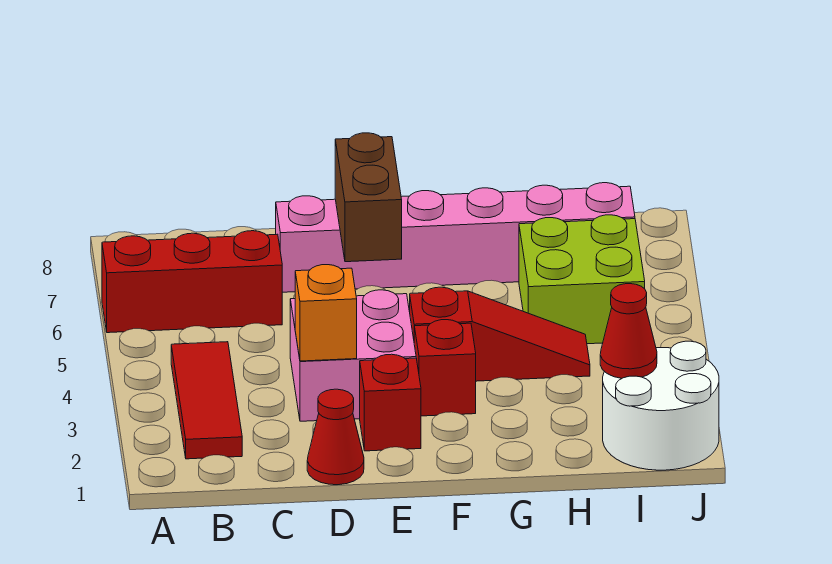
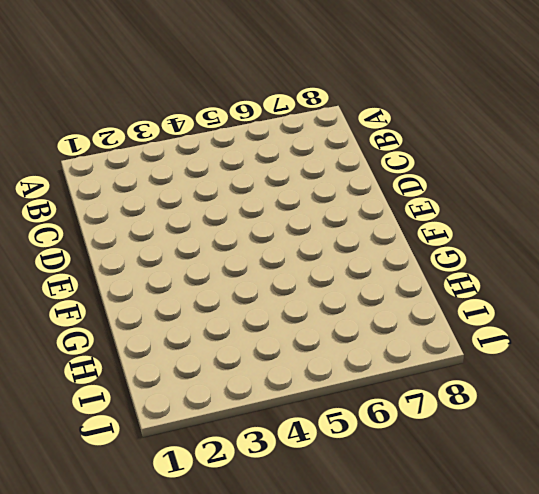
none -> red brick A6:C6 level 1
none -> red tile B2:B4 level 1
none -> red cone D1 level 1

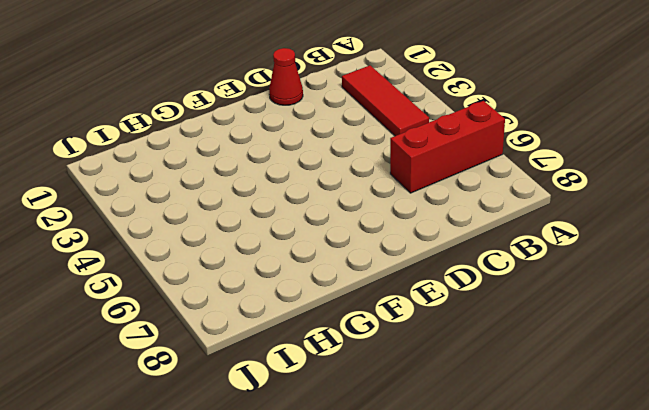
none -> pink brick D3:E4 level 1
none -> pink brick D7:I7 level 1
none -> red brick E2 level 1

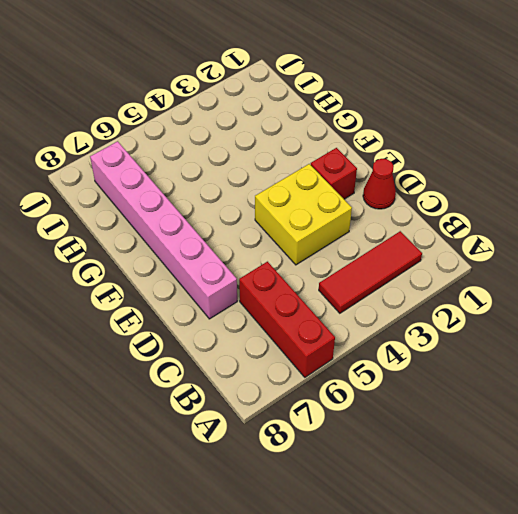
yellow brick D3:E4 level 1 -> pink brick D3:E4 level 1
none -> red brick F3 level 1
none -> red slope F4:H4 level 1 top F
none -> lime brick H5:I6 level 1

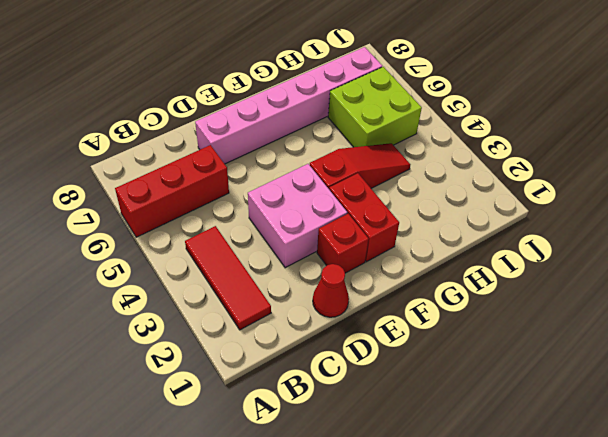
red brick F2:F3 level 1 -> red brick F3 level 1
none -> white round brick I1:J2 level 1
none -> orange brick D3 level 2
none -> brown brick E6:E7 level 2

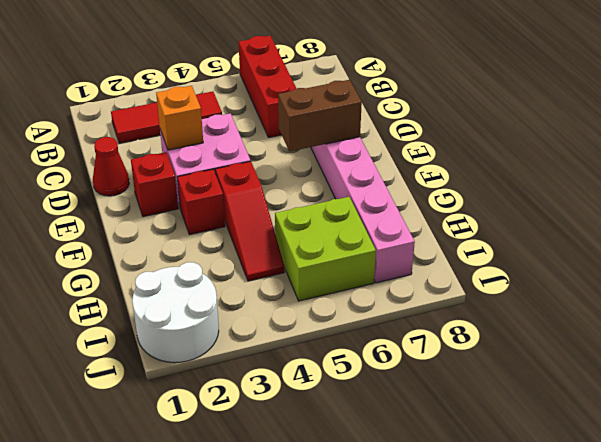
none -> red cone I2 level 2

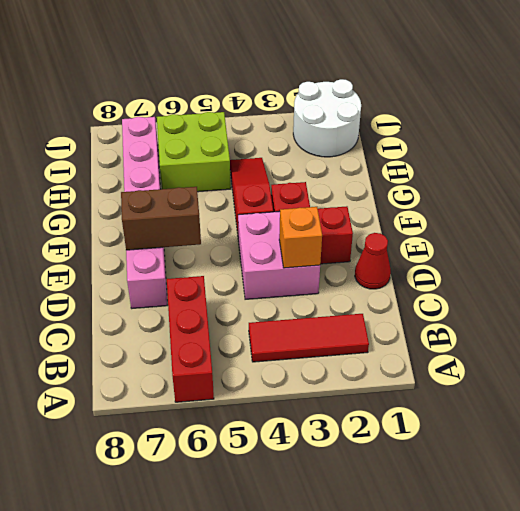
none -> red cone I2 level 2

